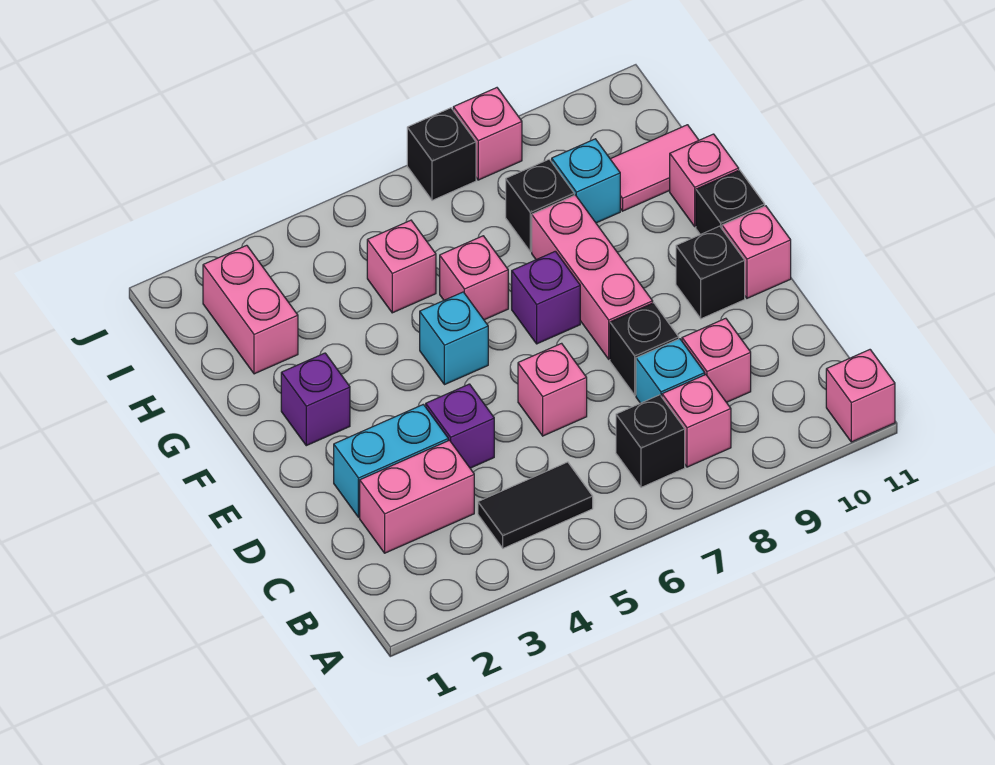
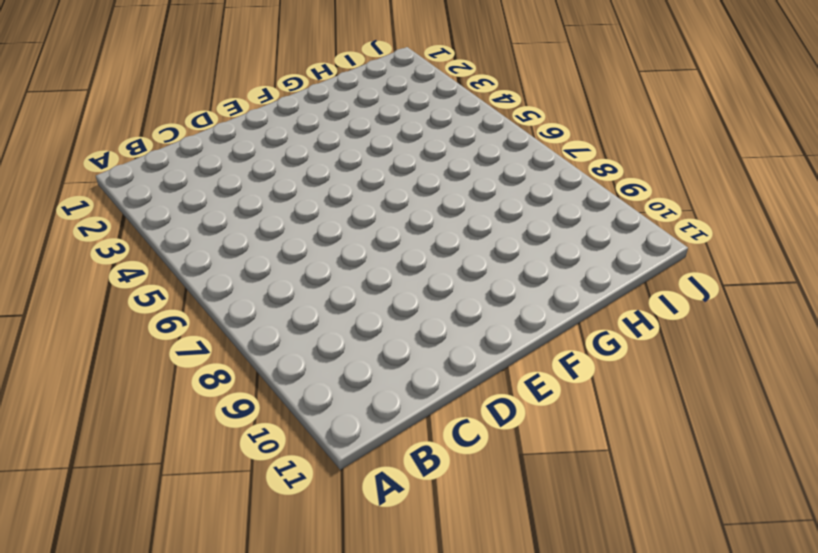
none -> pink brick A11 level 1
none -> black tile B4:B5 level 1
none -> black brick B7 level 1

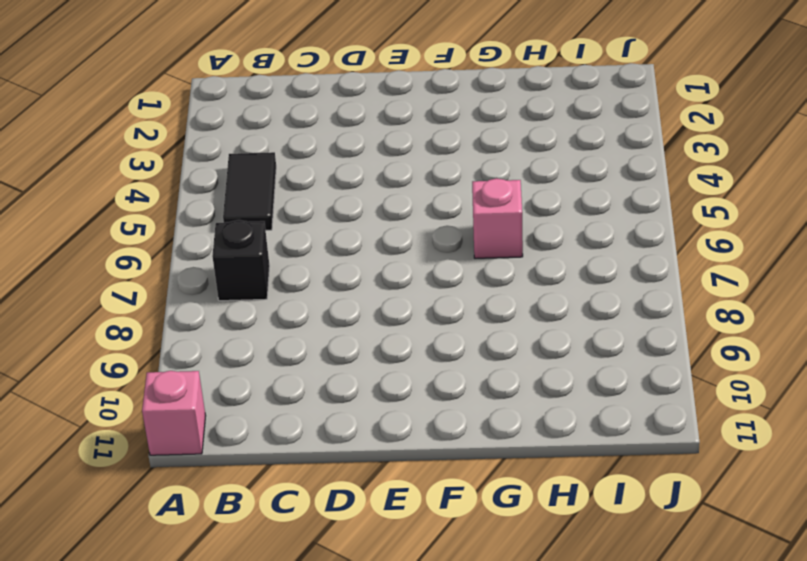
none -> pink brick B8 level 1
none -> pink brick C2:C3 level 1
none -> cyan brick C8 level 1

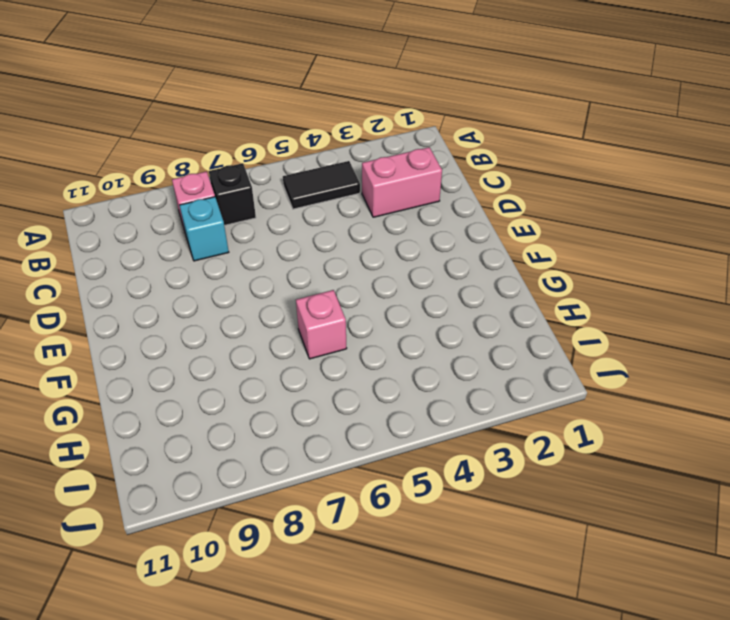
none -> pink brick A11 level 1
none -> pink brick C9 level 1
none -> cyan brick D2:D3 level 1

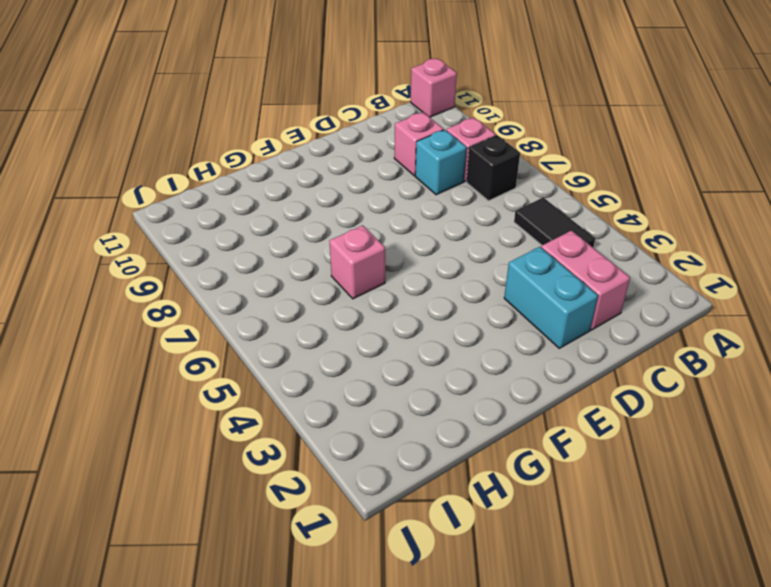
none -> purple brick D4 level 1
none -> pink brick D6 level 1
none -> black brick D8 level 1

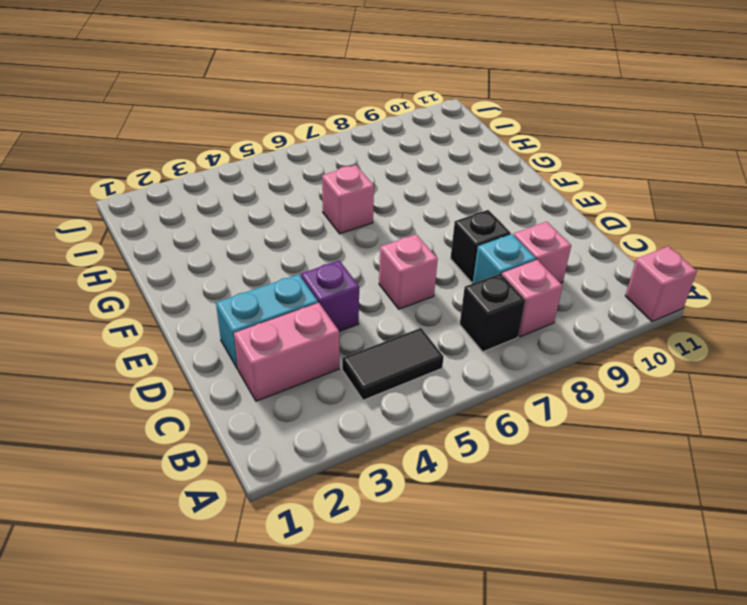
none -> pink brick E8:G8 level 1
none -> black brick E10 level 1
none -> pink brick E11 level 1

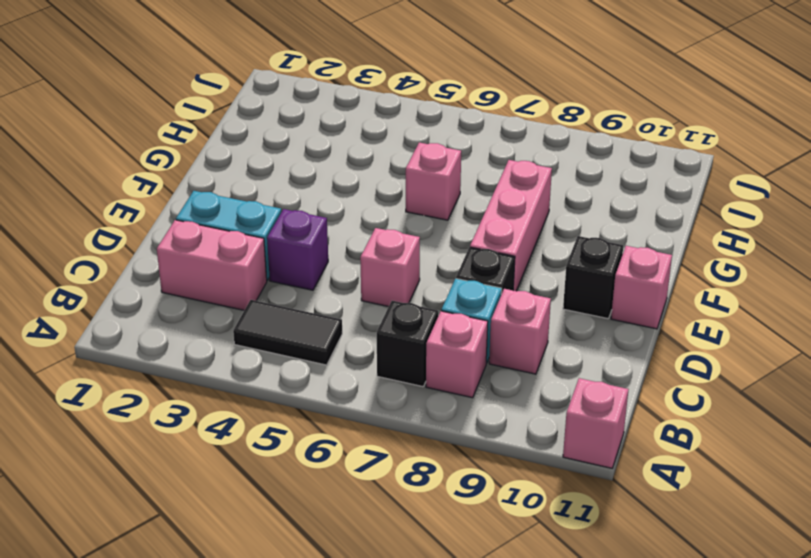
none -> purple brick F2 level 1
none -> cyan brick F5 level 1
none -> purple brick F7 level 1

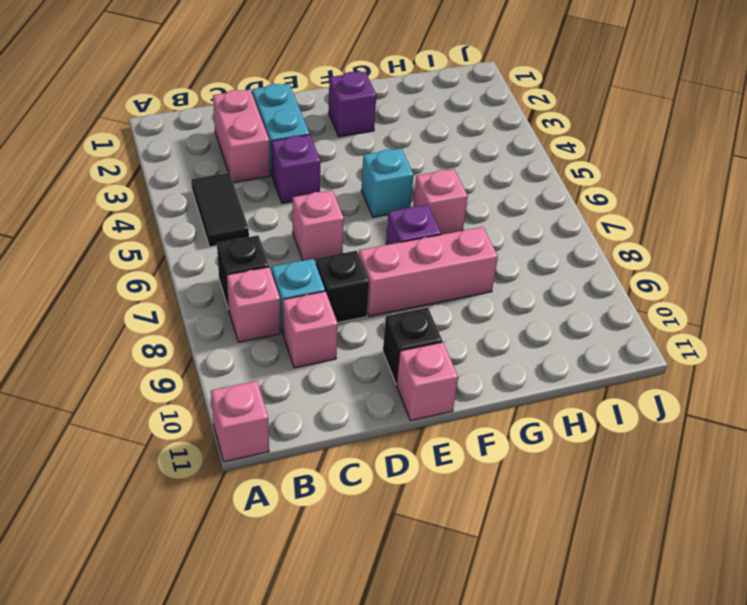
none -> black brick F11 level 1
none -> pink brick G11 level 1
none -> pink brick H2:I2 level 1

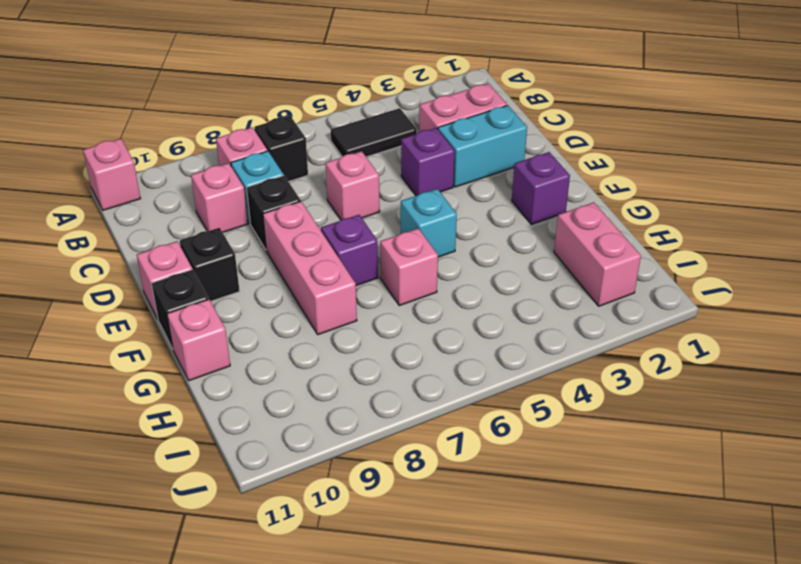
none -> pink brick H5 level 1
none -> black brick H8 level 1
none -> cyan brick H9 level 1

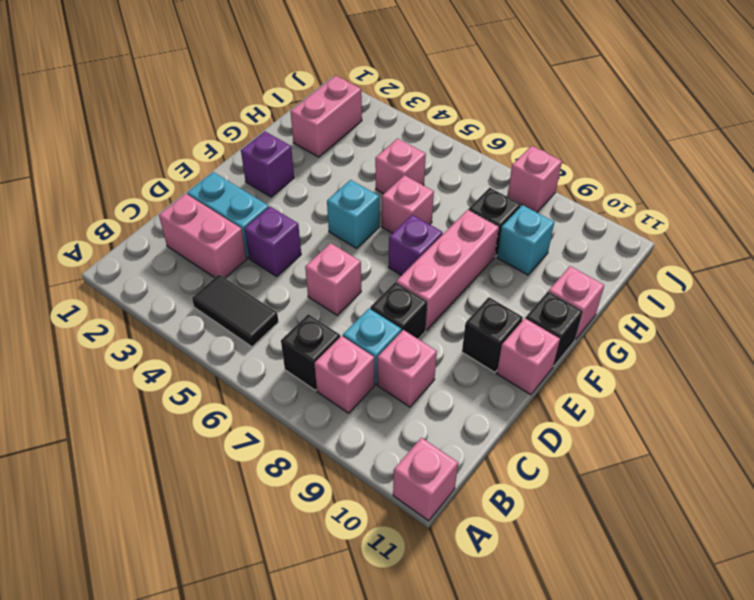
none -> pink tile H10:H11 level 1
none -> black brick J7 level 1

